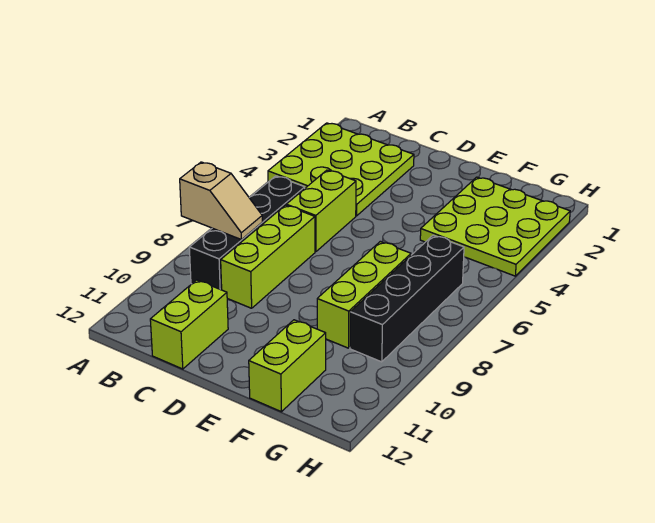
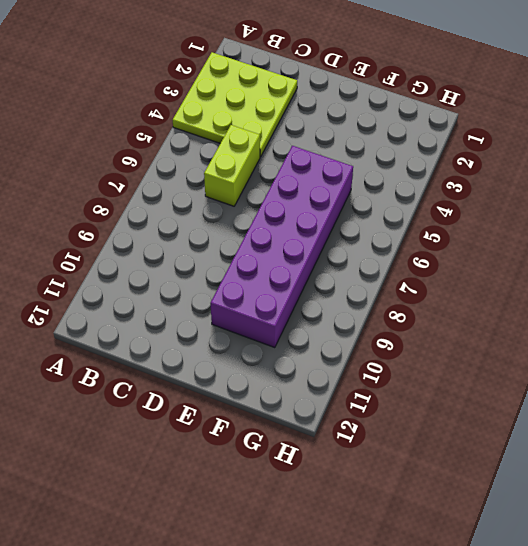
purple brick E5:F10 level 1 -> lime brick F7:F9 level 1
none -> black brick B6:B9 level 1
none -> lime brick C7:C9 level 1

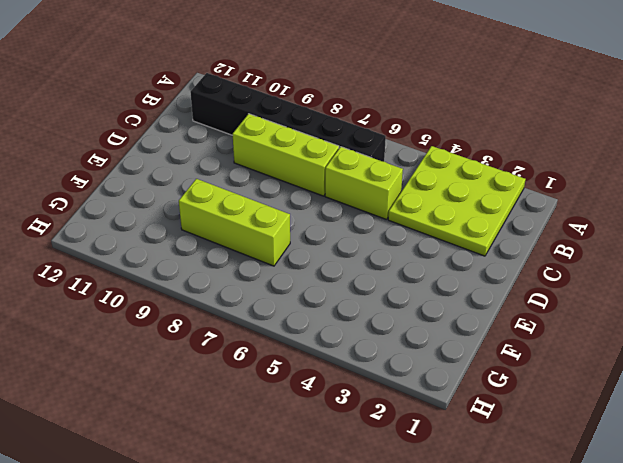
black brick B6:B11 level 1 -> black brick B6:B9 level 1
none -> lime brick C11:C12 level 1
none -> lime plate F2:H4 level 1

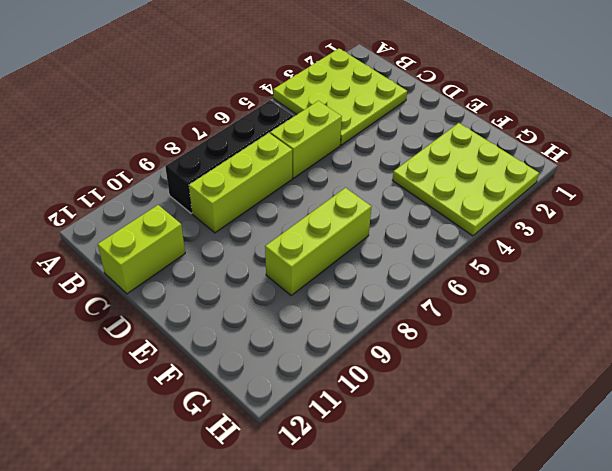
none -> lime brick F11:F12 level 1
none -> black brick G6:G9 level 1

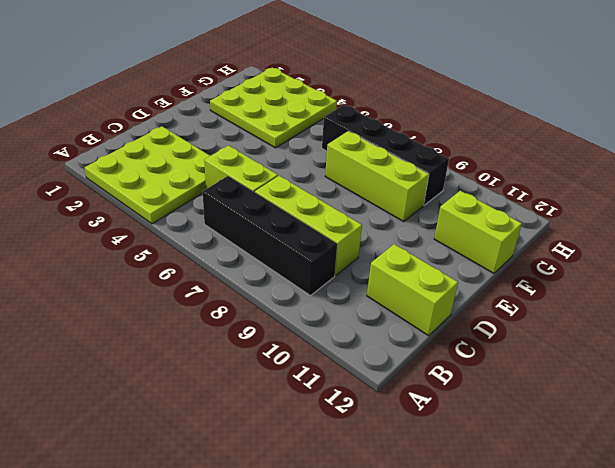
none -> tan slope A8:B8 level 2 top A

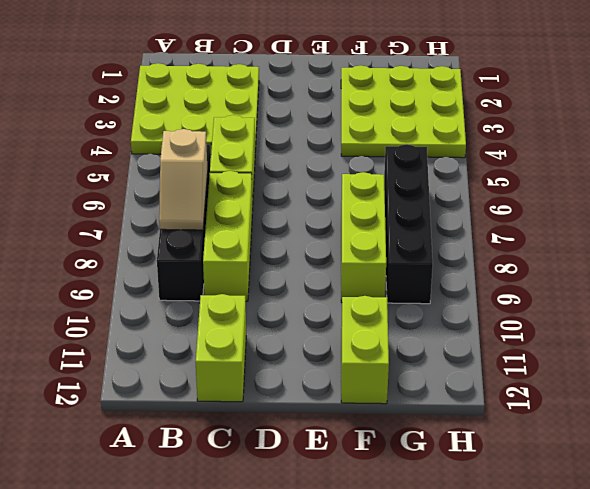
tan slope B7:B8 level 2 top 7 -> tan slope A8:B8 level 2 top A

